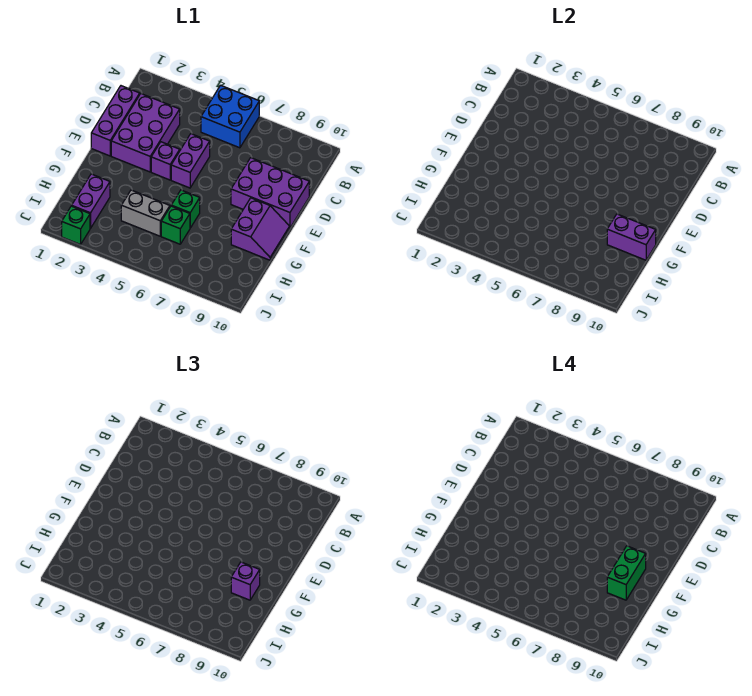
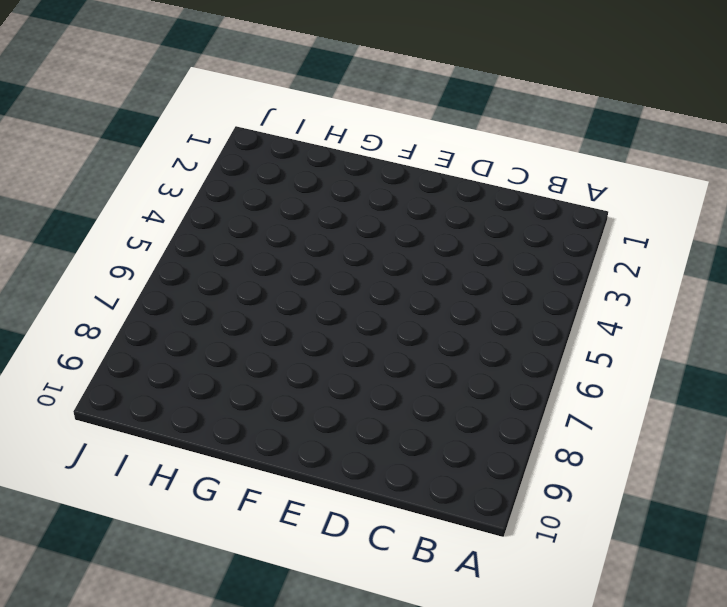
none -> blue brick A5:B6 level 1
none -> purple brick C1:E1 level 1
none -> purple brick C2:E3 level 1

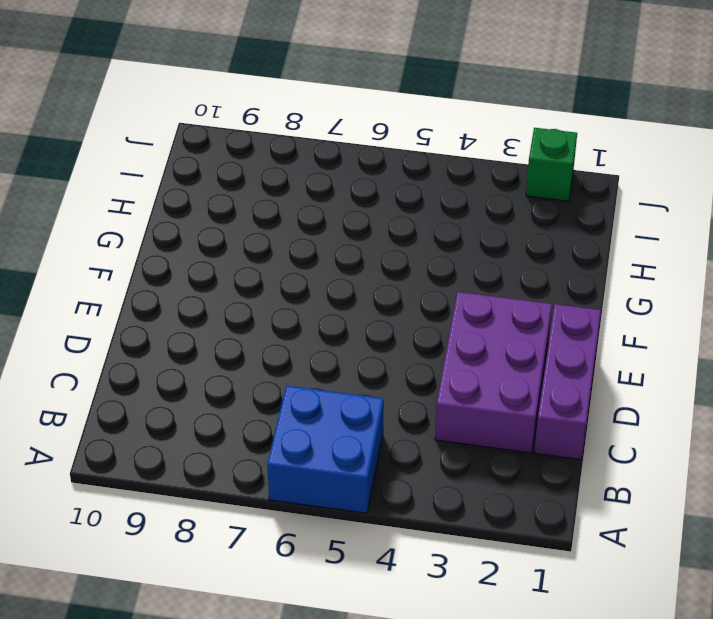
none -> purple brick D5:E5 level 1
none -> purple brick D8:E10 level 1
none -> purple brick E4 level 1

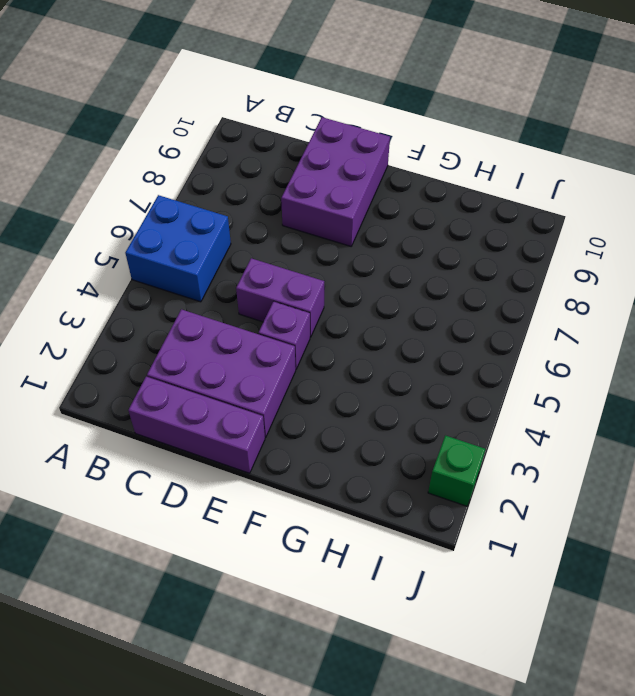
none -> purple slope F9:G10 level 1 top 9
none -> green brick G6 level 1
none -> purple brick H2:I2 level 1

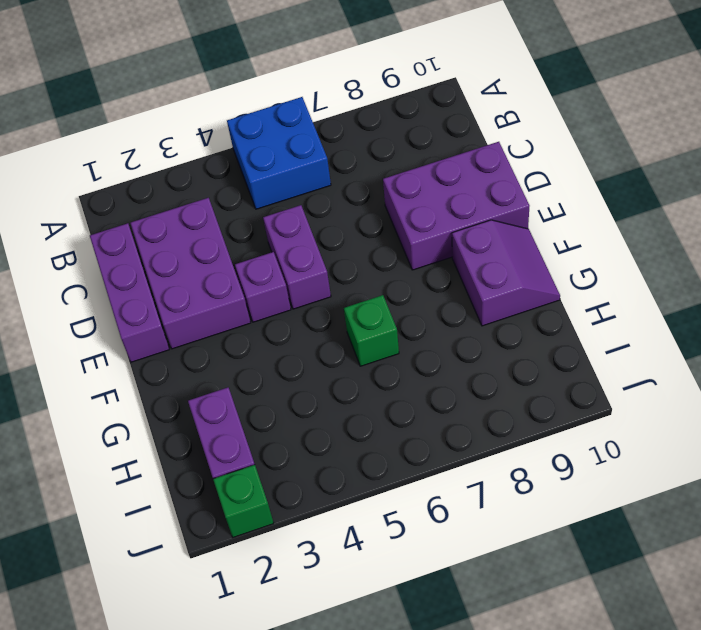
none -> grey brick H4:H5 level 1
none -> green brick H6 level 1
none -> purple brick G9:G10 level 2

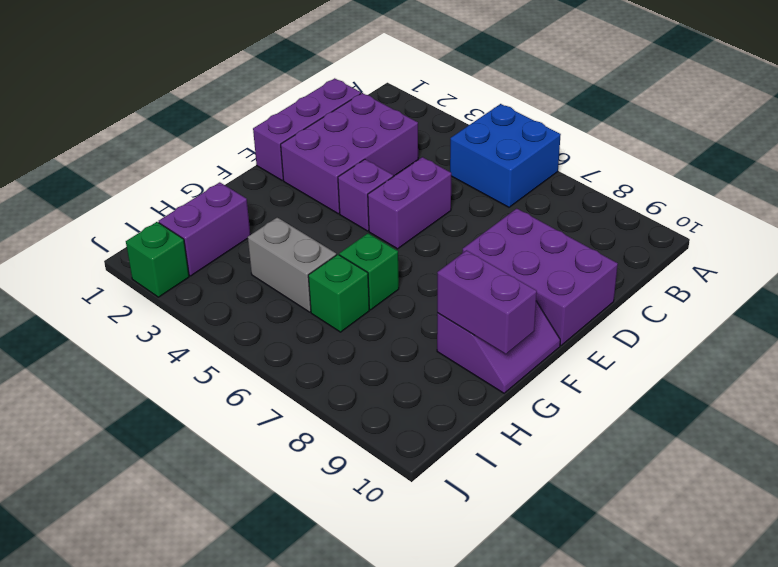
none -> purple brick G9 level 3
none -> green brick F9:G9 level 4

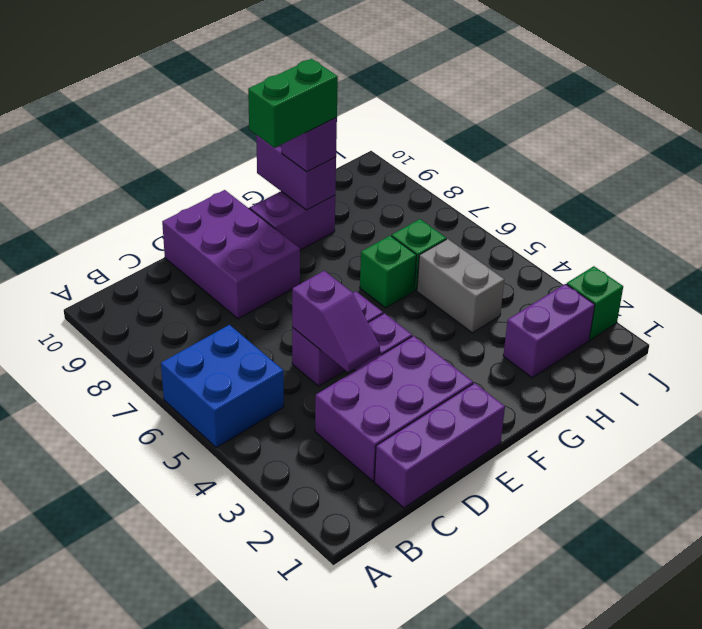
purple slope D4:D5 level 2 top 5 -> none

